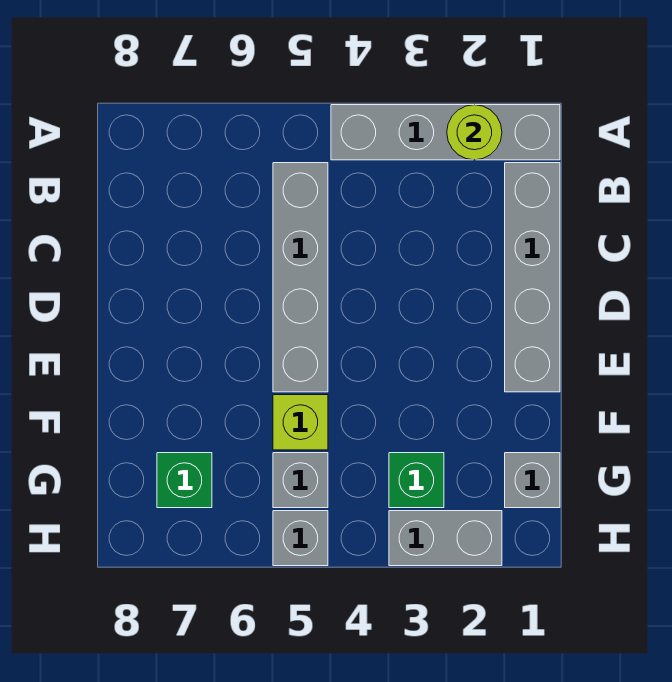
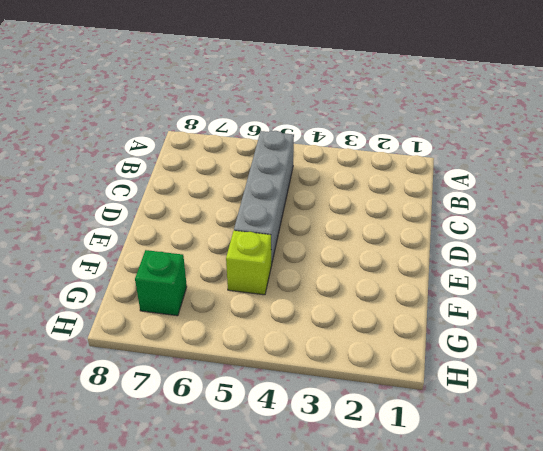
none -> grey brick A1:A4 level 1
none -> grey brick B1:E1 level 1

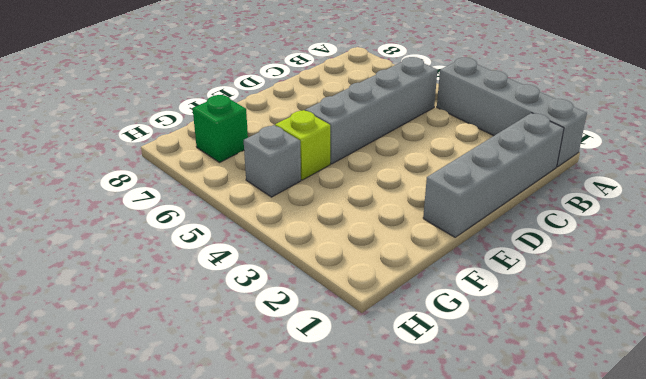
none -> grey brick G1 level 1
none -> green brick G3 level 1

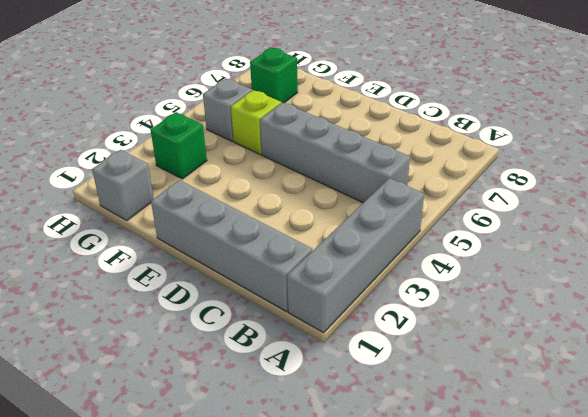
none -> grey brick H2:H3 level 1
none -> grey brick H5 level 1

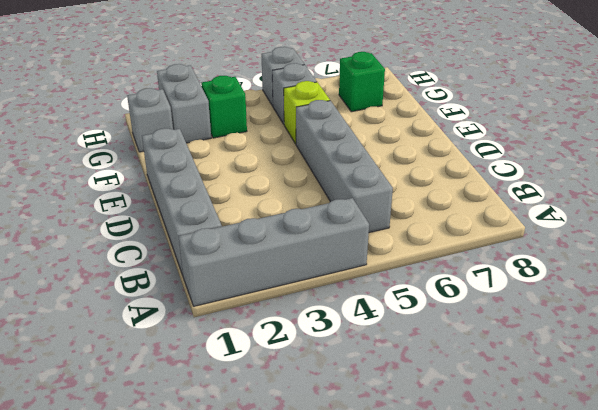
grey brick G2:H2 level 1 -> grey brick H2:H3 level 1
none -> lime round brick A2 level 2

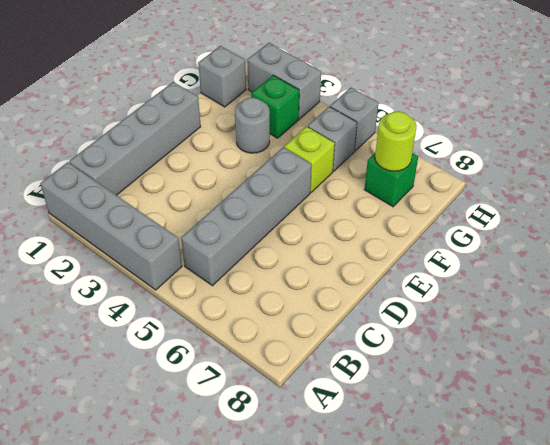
grey round brick F3 level 1 -> none
lime round brick G7 level 2 -> lime round brick A2 level 2

